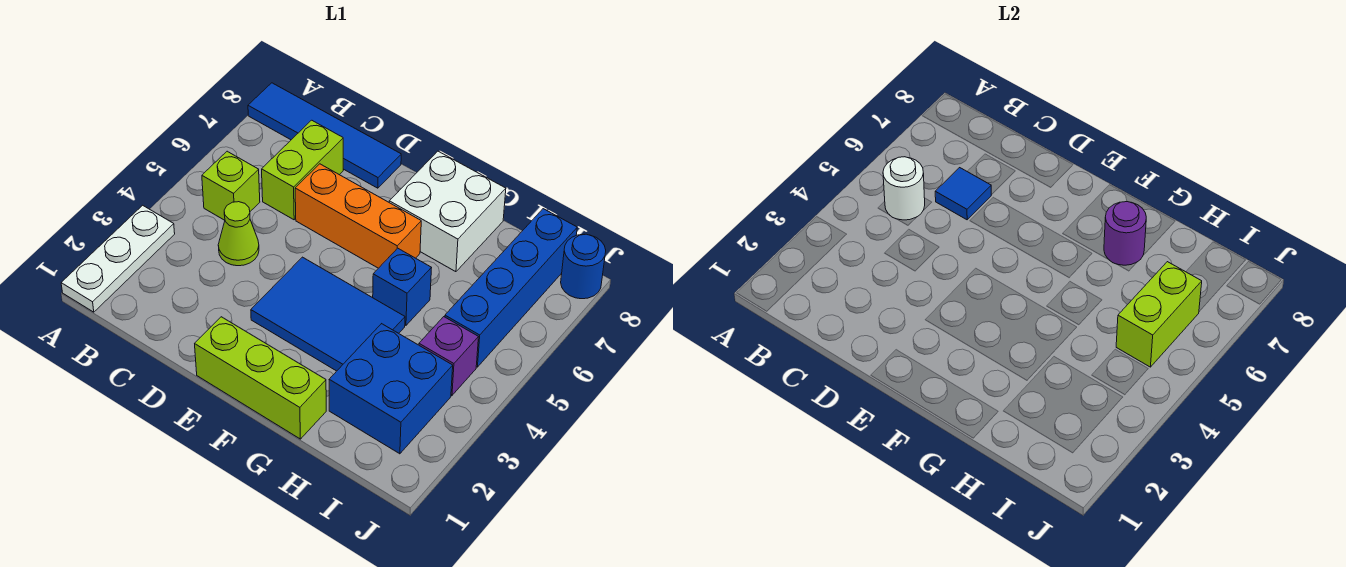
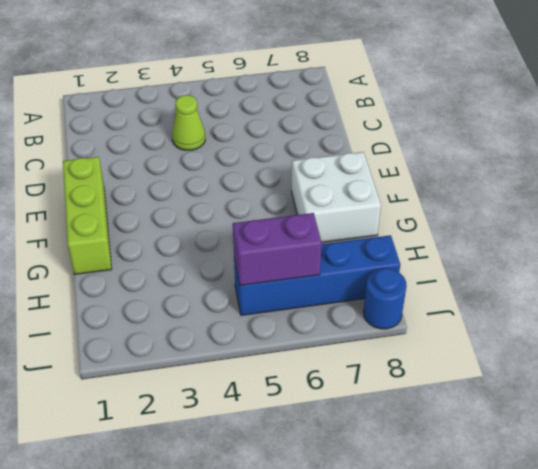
purple brick I5:I6 level 2 -> lime brick I5:I6 level 2
none -> white plate A1:A3 level 1
none -> blue tile A8:D8 level 1
none -> lime brick B5 level 1

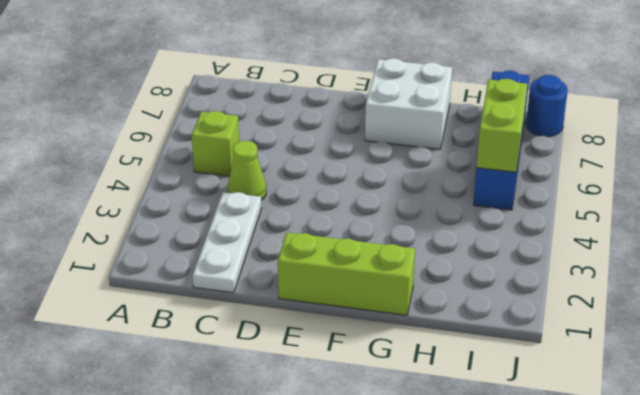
white plate C1:C3 level 1 -> white plate A1:A3 level 1
none -> blue tile A8:D8 level 1
none -> lime brick C6:C7 level 1
none -> orange brick D6:F6 level 1

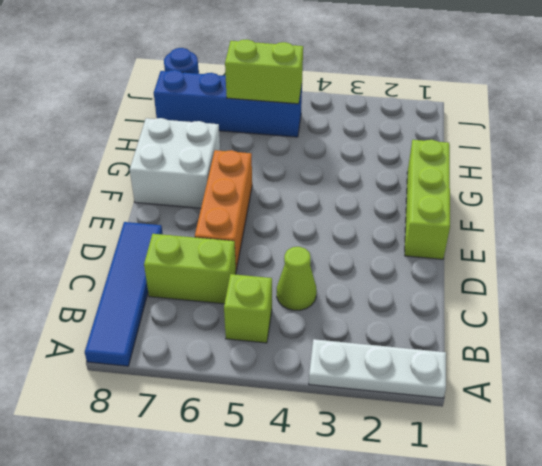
none -> blue tile E3:G4 level 1
none -> blue brick G5 level 1
none -> blue brick H2:I3 level 1

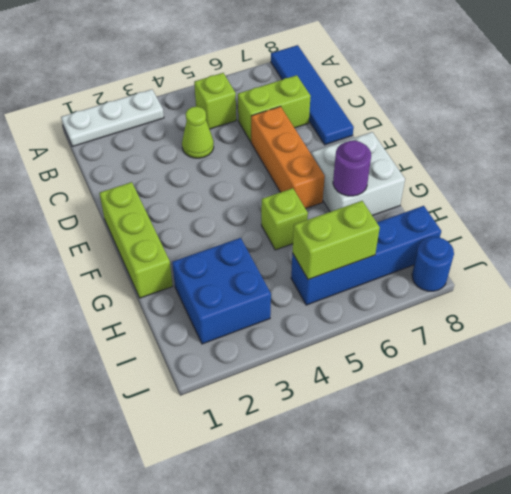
lime brick G5 level 1 -> blue brick G5 level 1
none -> blue tile E3:G4 level 1
none -> purple brick I4 level 1
none -> white round brick B5 level 2

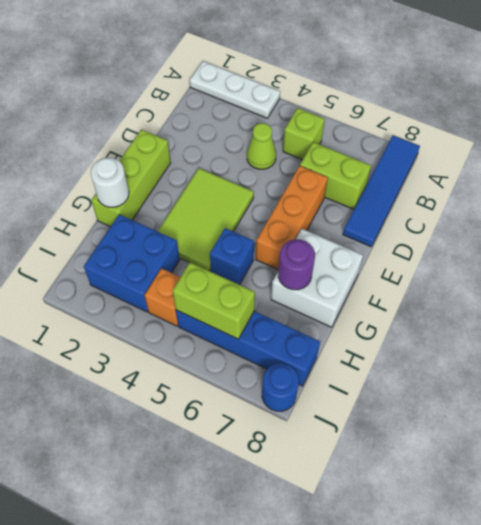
lime tile E3:G4 level 1 -> blue tile E3:G4 level 1
white round brick G1 level 2 -> white round brick B5 level 2
orange brick I4 level 1 -> purple brick I4 level 1
none -> blue tile C6 level 2

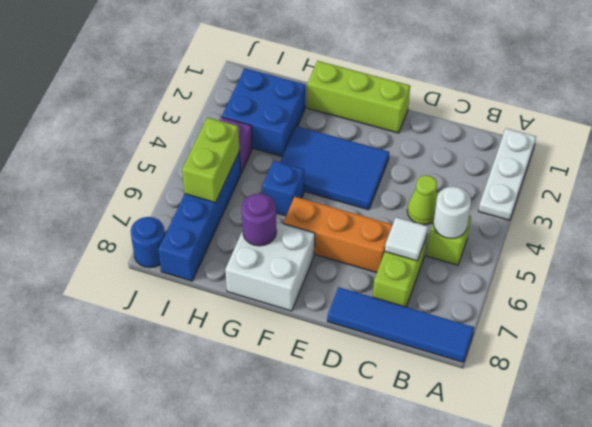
white tile C6 level 2 -> blue tile C6 level 2

